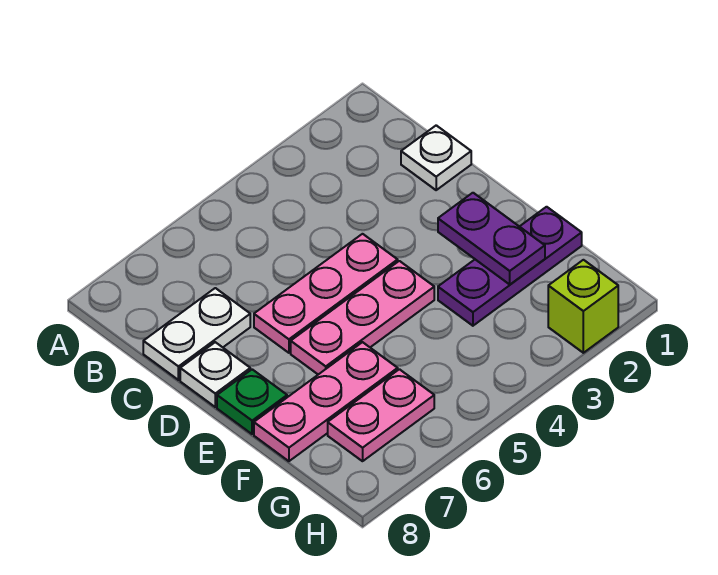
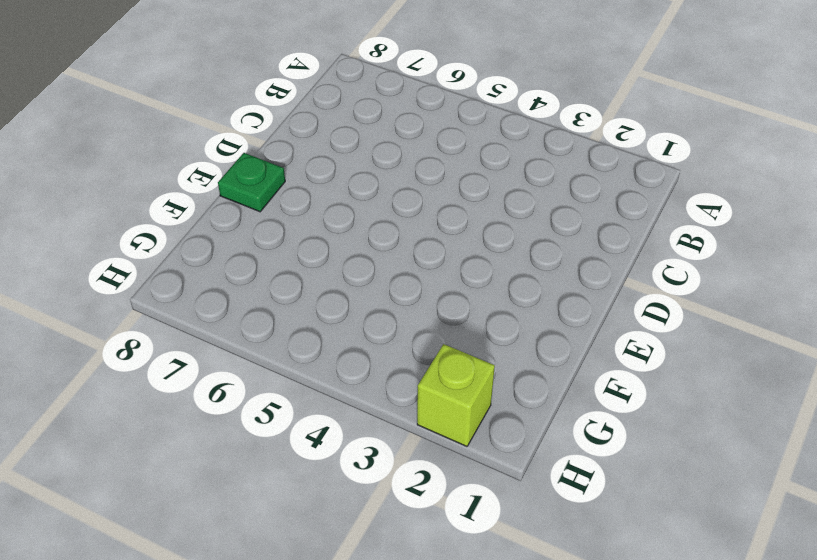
none -> white plate C1 level 1
none -> white plate C7:C8 level 1

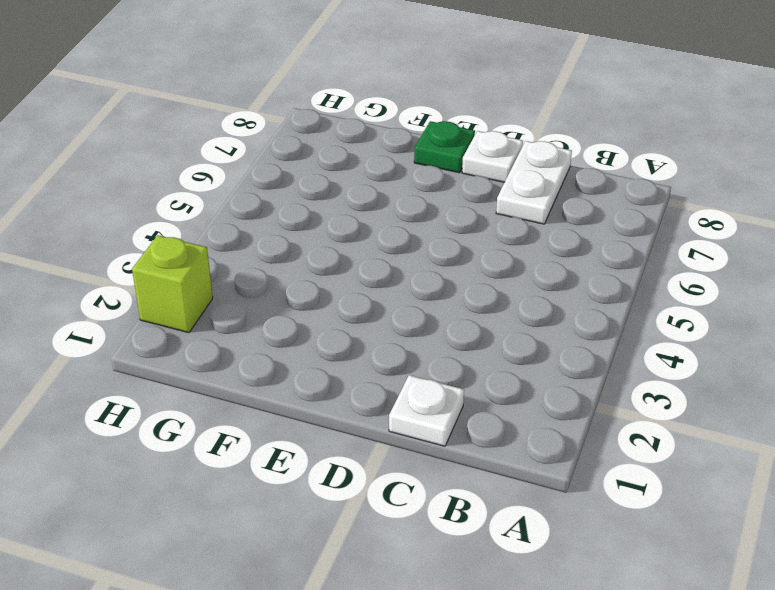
none -> pink plate D4:D6 level 1
none -> pink plate E4:E6 level 1

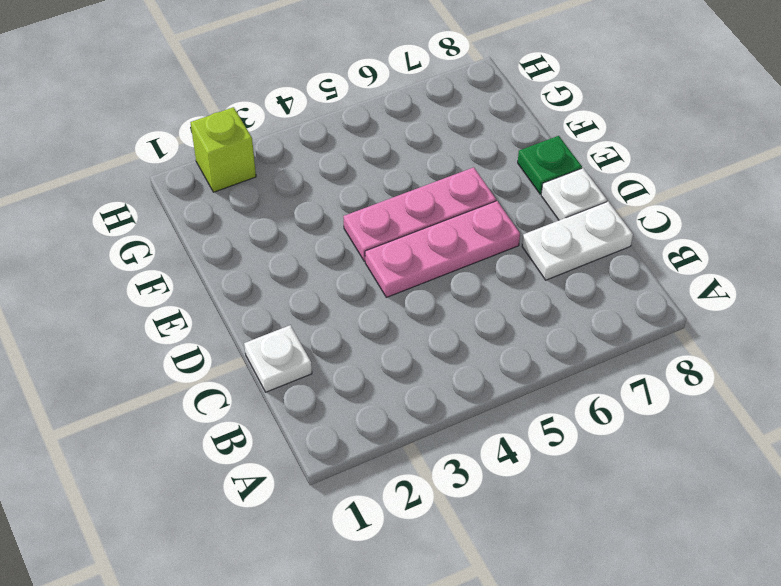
none -> purple plate F1:F3 level 1
none -> pink plate F6:F8 level 1

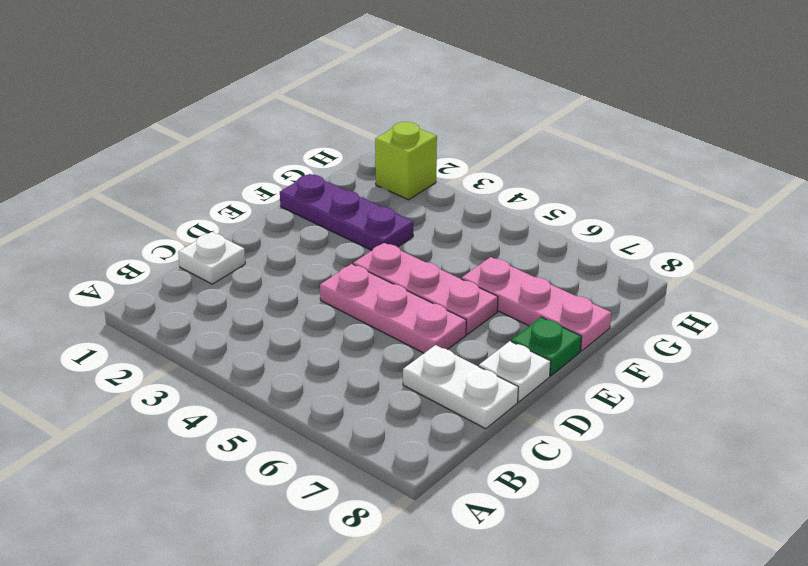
none -> pink plate G6:G7 level 1
none -> purple plate E2:F2 level 2

